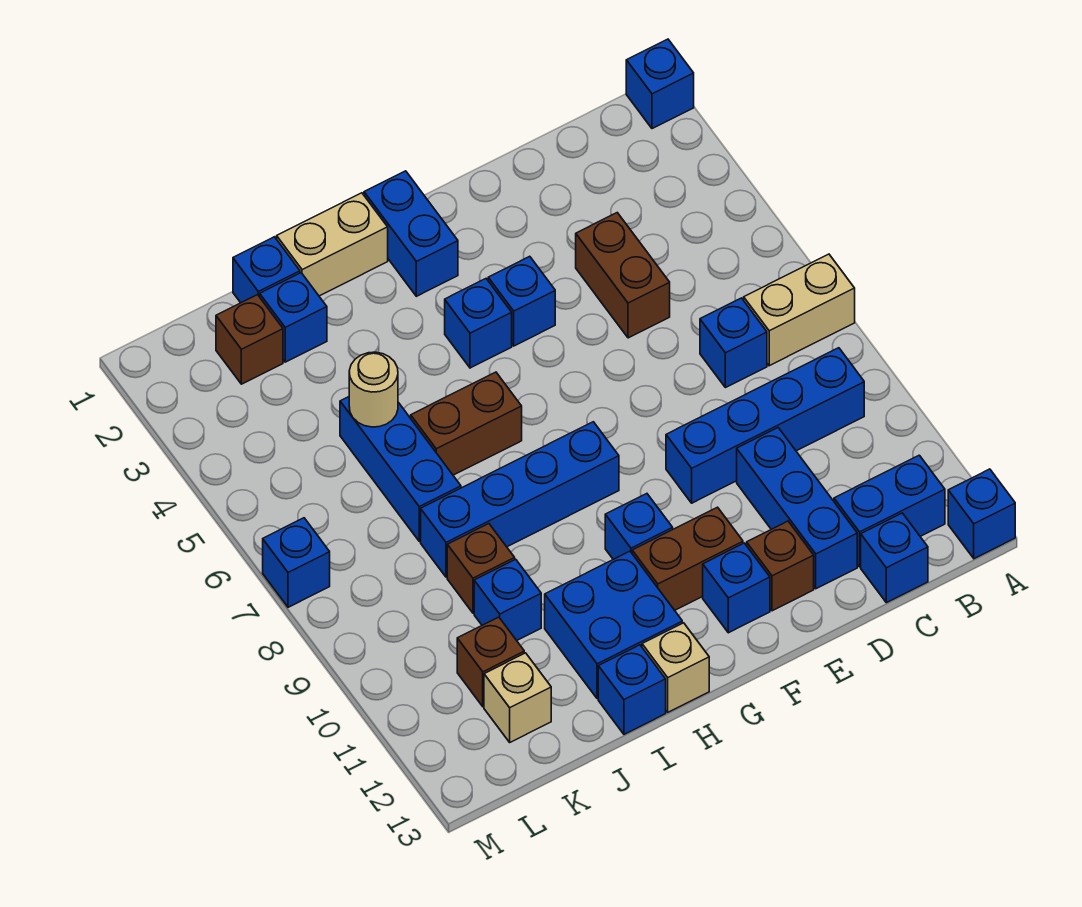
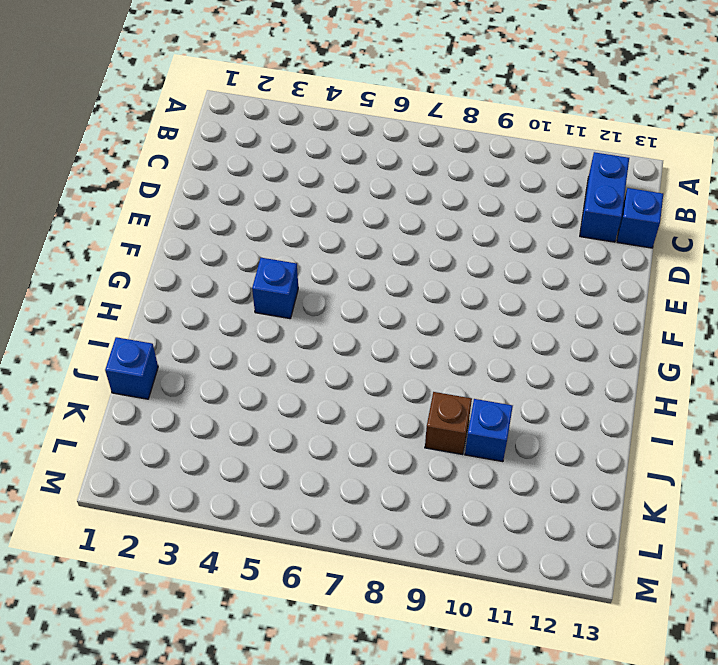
none -> blue brick A1 level 1
none -> tan brick A7:B7 level 1
none -> blue brick A13 level 1
none -> blue brick B9:E9 level 1

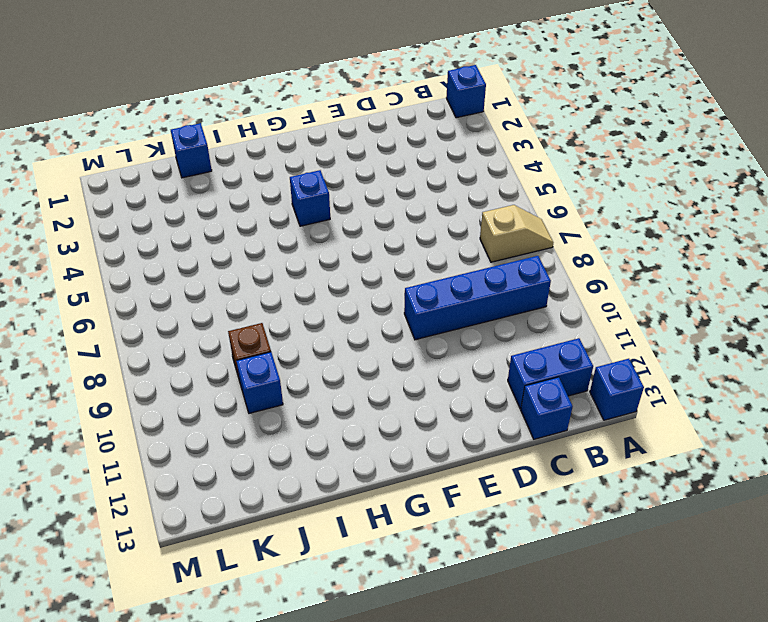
tan slope A7:B7 level 1 top B -> tan brick A7:B7 level 1
none -> blue brick C7 level 1
none -> brown brick D4:D5 level 1
none -> blue brick D10:D12 level 1
none -> brown brick E12 level 1

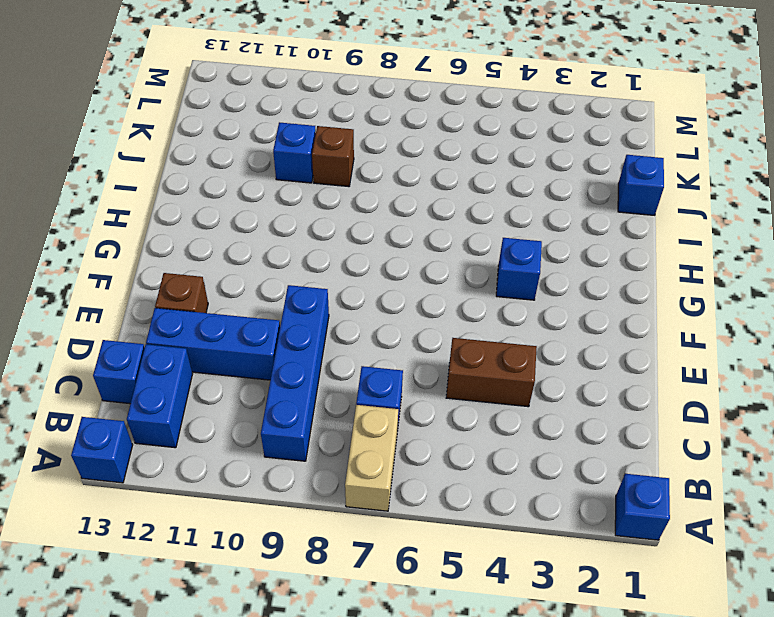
none -> blue brick F4 level 1
none -> brown brick F11:G11 level 1
none -> blue brick F12 level 1
none -> blue brick G1:G2 level 1

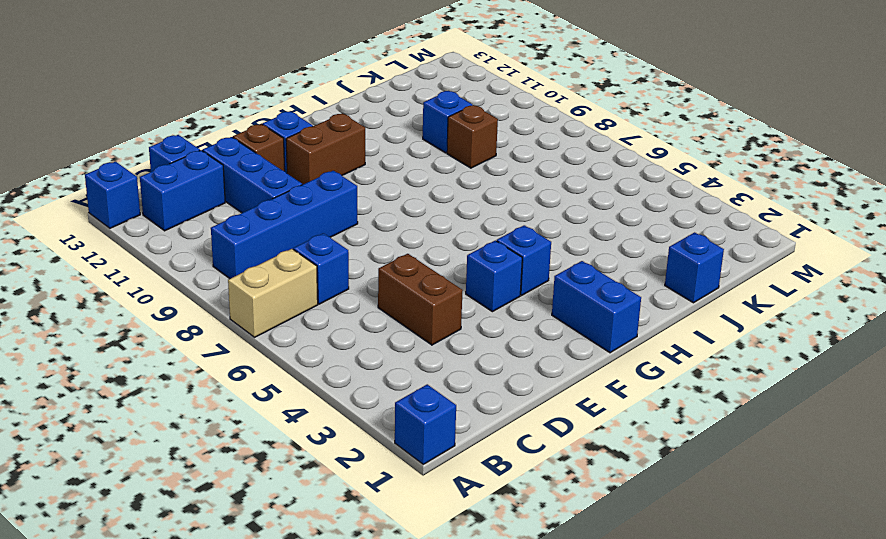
none -> blue brick G8:J8 level 1
none -> blue brick G10 level 1
none -> tan brick H1:I1 level 1
none -> brown brick H6:I6 level 1

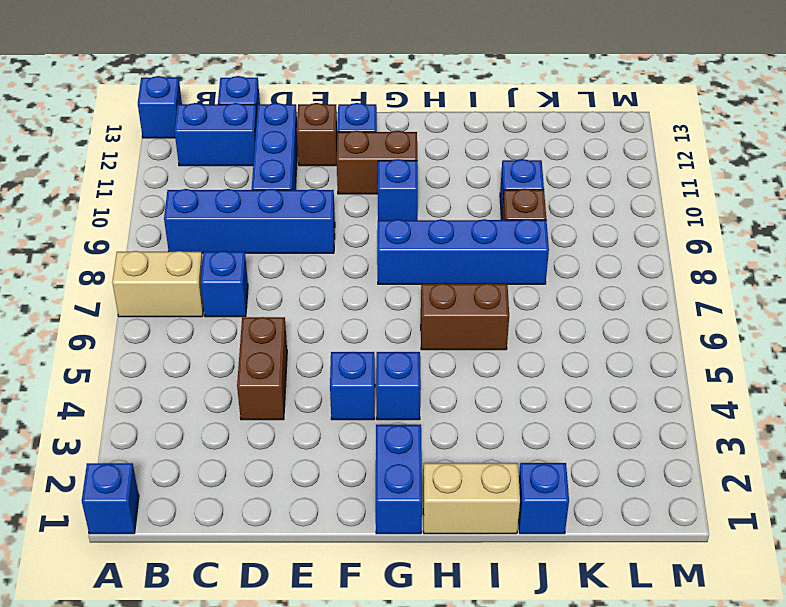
none -> blue brick H11:I12 level 1
none -> tan brick H13 level 1
none -> blue brick I13 level 1
none -> blue brick J2 level 1

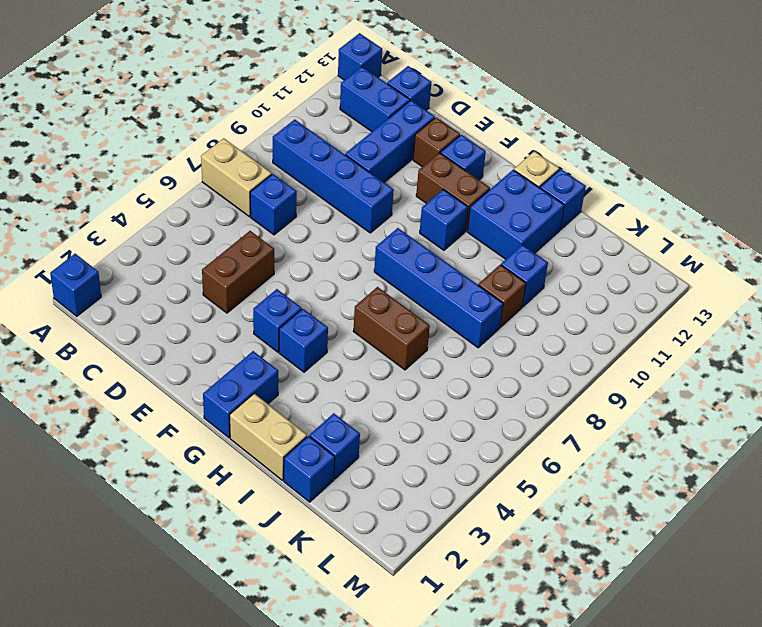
none -> blue brick J5:J7 level 1
none -> brown brick K2 level 1
none -> brown brick K11 level 1
none -> tan brick K12 level 1

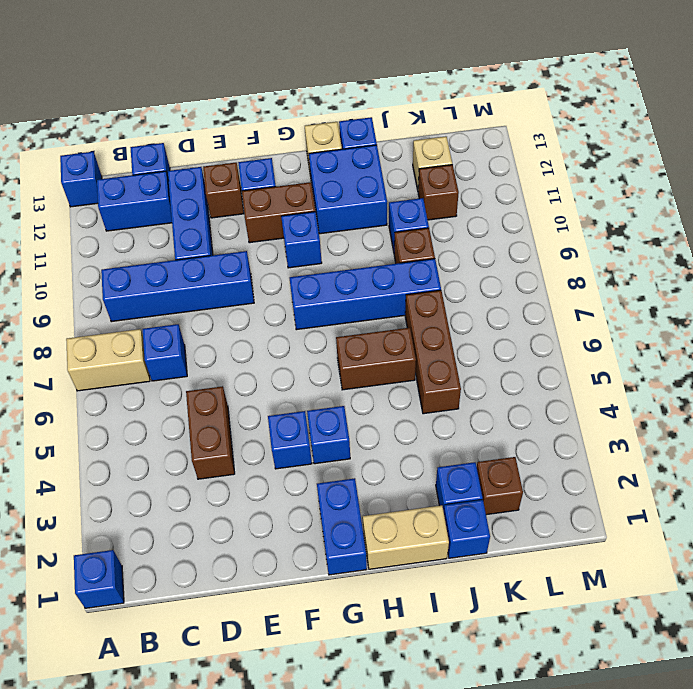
brown brick J5:J7 level 1 -> blue brick J5:J7 level 1
none -> blue brick M7 level 1
none -> tan round brick J5 level 2

